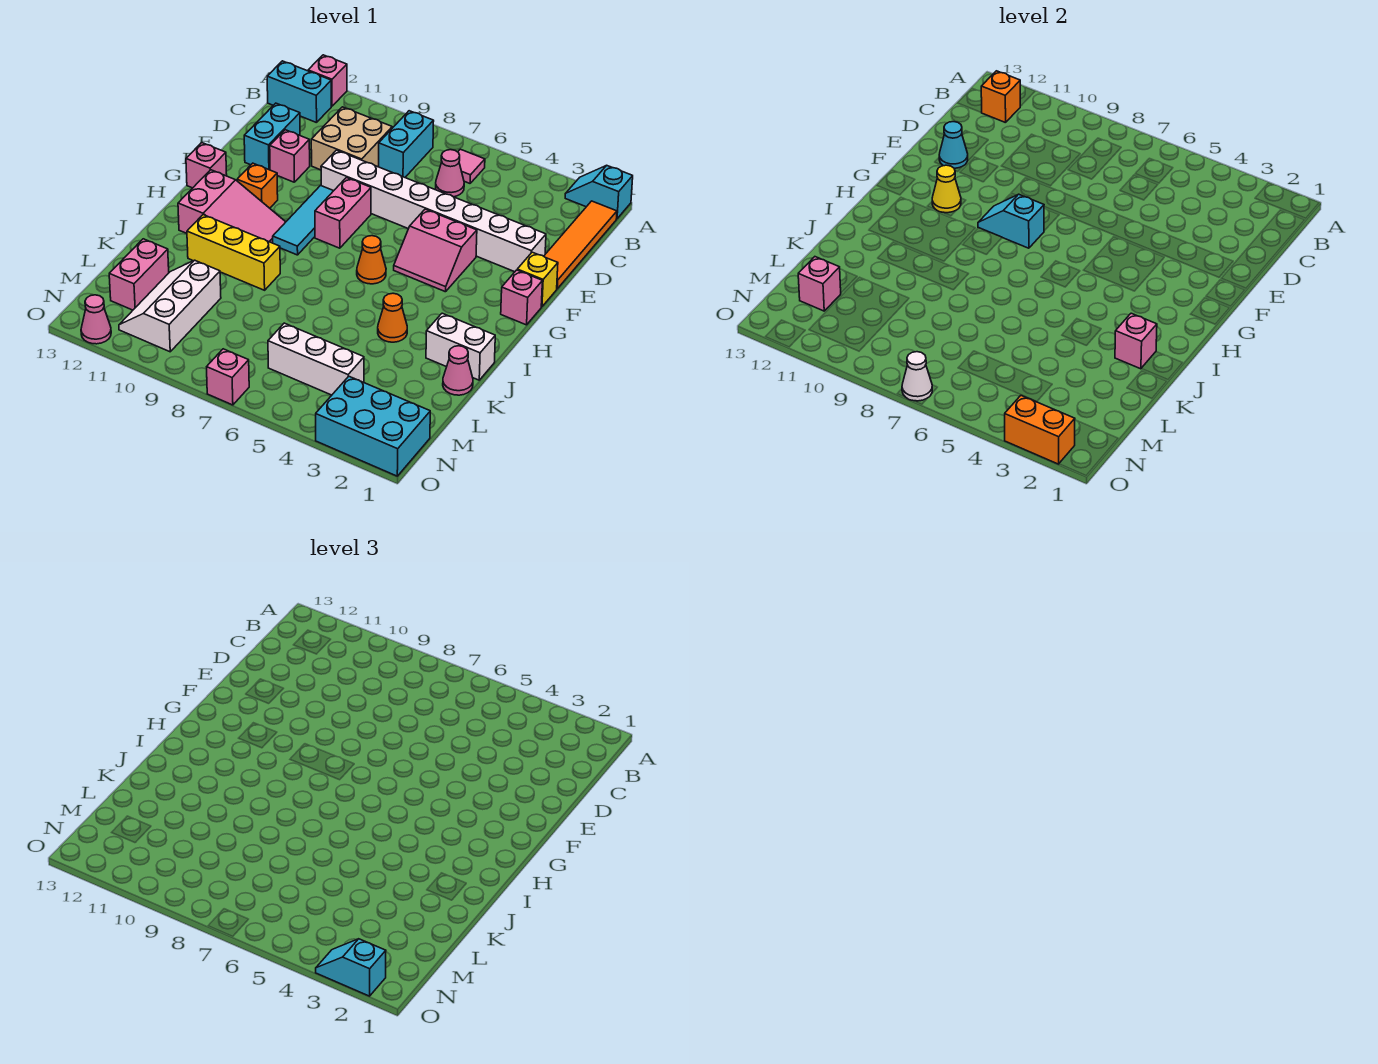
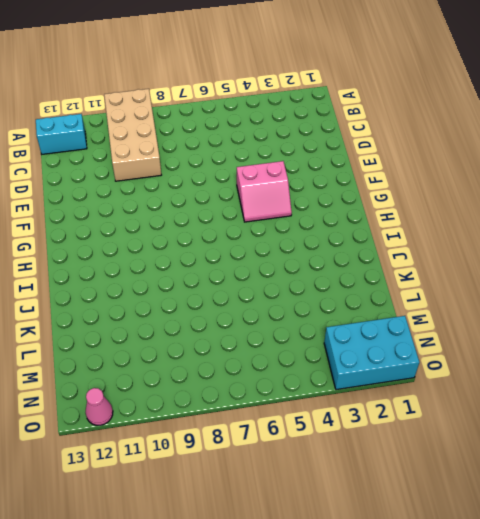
tan brick A9:D10 level 1 -> tan brick C9:D10 level 1
none -> cyan slope A1:A2 level 1 top 1
none -> pink brick A12 level 1
none -> orange tile B1:E1 level 1
none -> pink tile B6 level 1

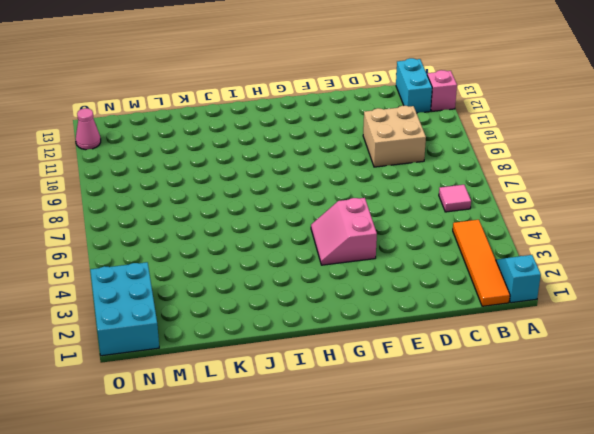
orange tile B1:B4 level 1 -> orange tile B1:E1 level 1
none -> cyan brick B8:C8 level 1
none -> pink cone C6 level 1
none -> cyan brick D12:E12 level 1
none -> white brick E2:E9 level 1

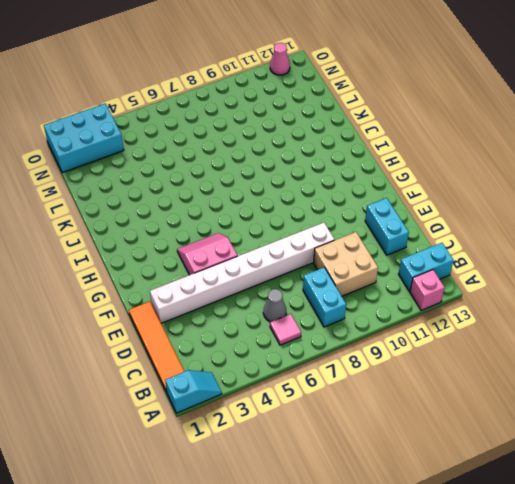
grey cone C6 level 1 -> pink cone C6 level 1
none -> pink brick E11 level 1
none -> yellow brick F1 level 1
none -> pink brick F8:G8 level 1
none -> cyan tile F9:H9 level 1

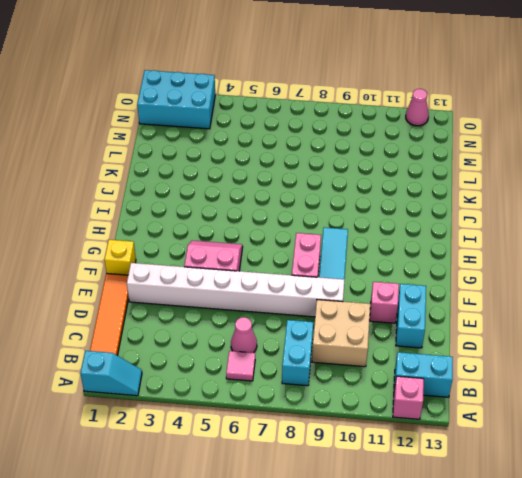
none -> pink brick G1 level 1
none -> orange brick G11 level 1
none -> pink brick G13 level 1
none -> orange cone H6 level 1

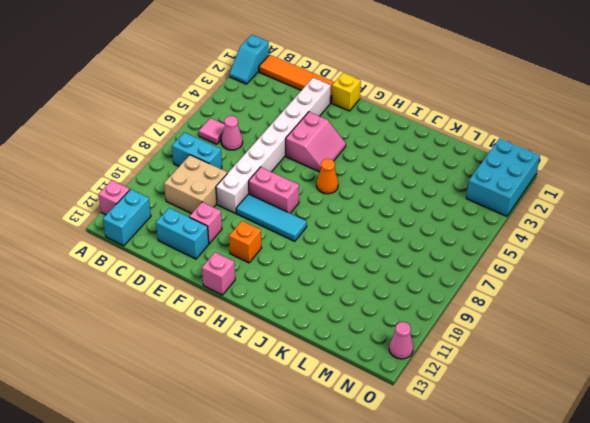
none -> pink brick G1 level 1
none -> pink slope H10:I12 level 1 top 12
none -> white brick J1:J2 level 1
none -> orange cone J4 level 1

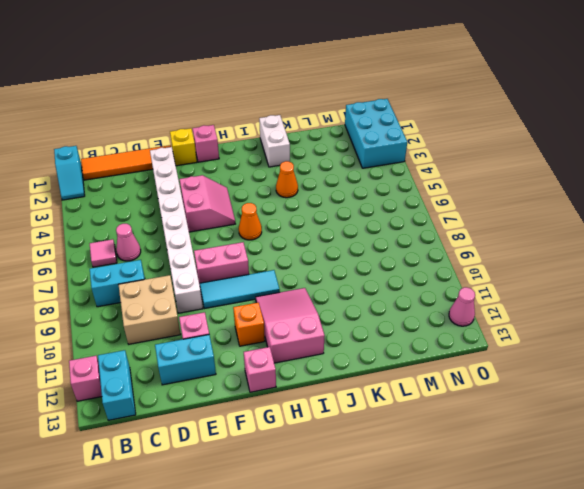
none -> yellow brick J9:J11 level 1
none -> pink cone K1 level 1
none -> white slope L10:N11 level 1 top 10
none -> pink brick L12:M12 level 1

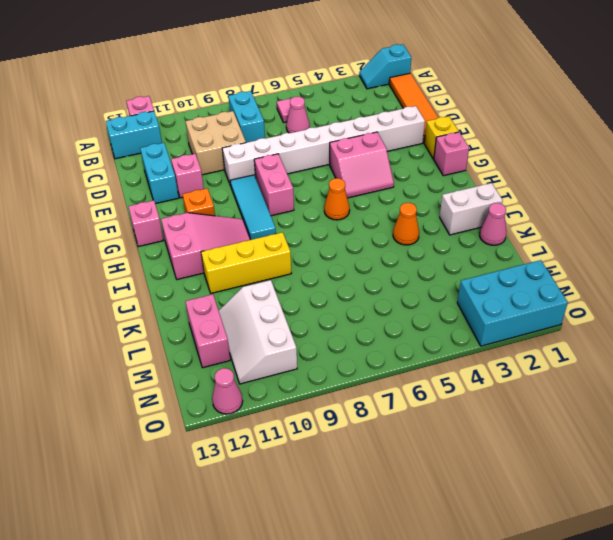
none -> white brick M4:M6 level 1
none -> pink brick O7 level 1
none -> orange brick B12 level 2
none -> cyan cone E12 level 2

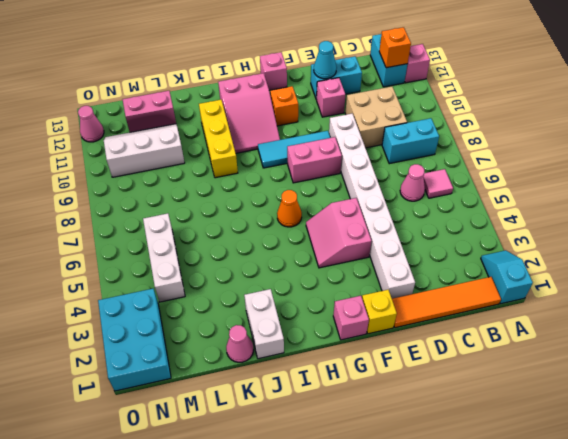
none -> orange cone J4 level 1
none -> pink brick O7 level 1
none -> cyan slope G8:G9 level 2 top 8
none -> yellow cone G11 level 2

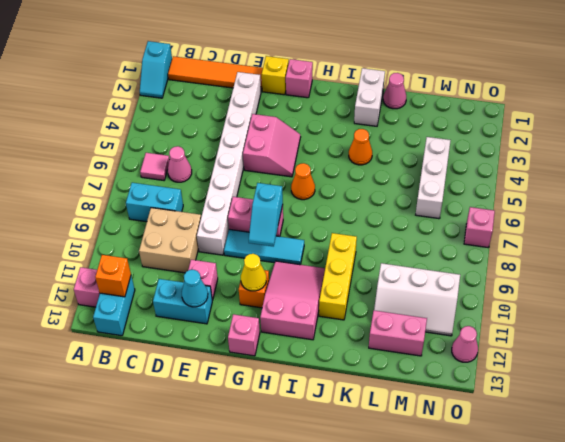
none -> cyan brick N1:O3 level 1
none -> pink brick J2 level 2
none -> pink brick M12 level 2
none -> orange brick O2:O3 level 2

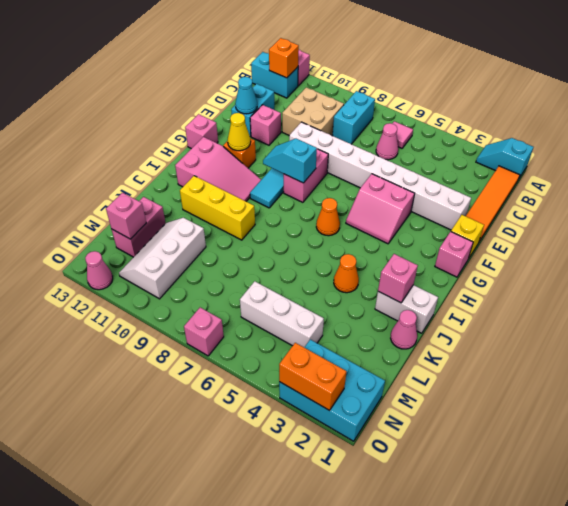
none -> white cone O7 level 2
none -> cyan slope O2:O3 level 3 top 2

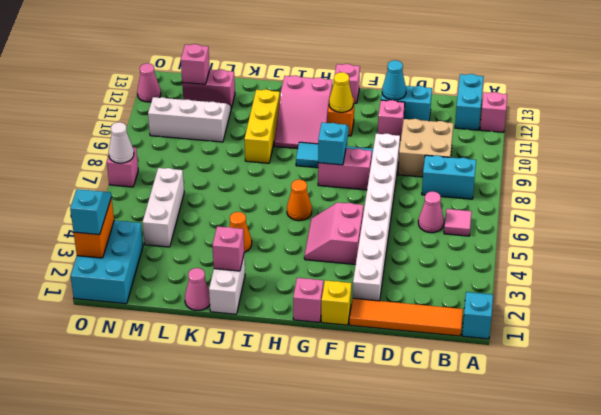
none -> orange brick B12 level 2

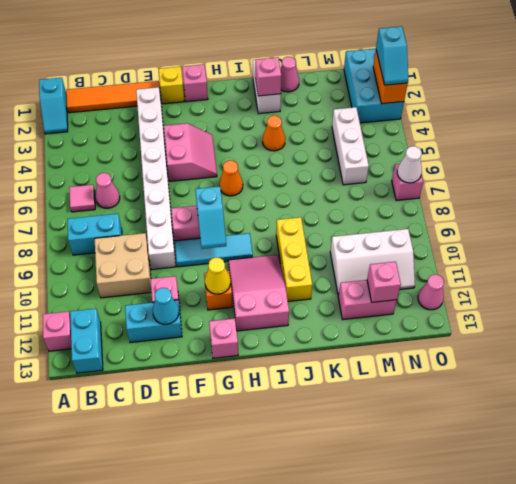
none -> orange brick B12 level 2

